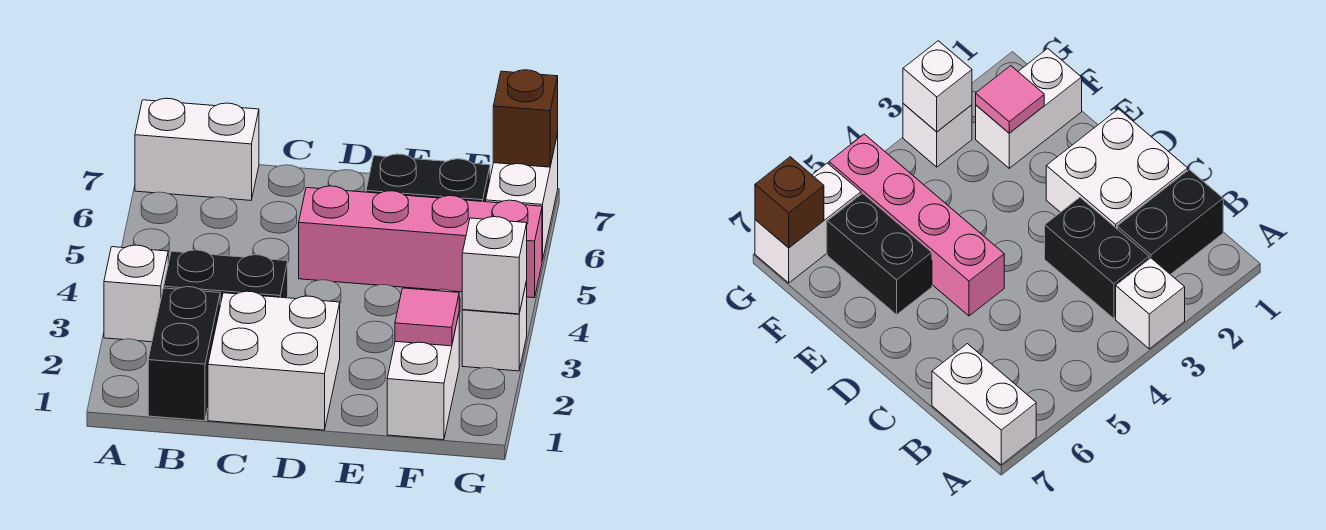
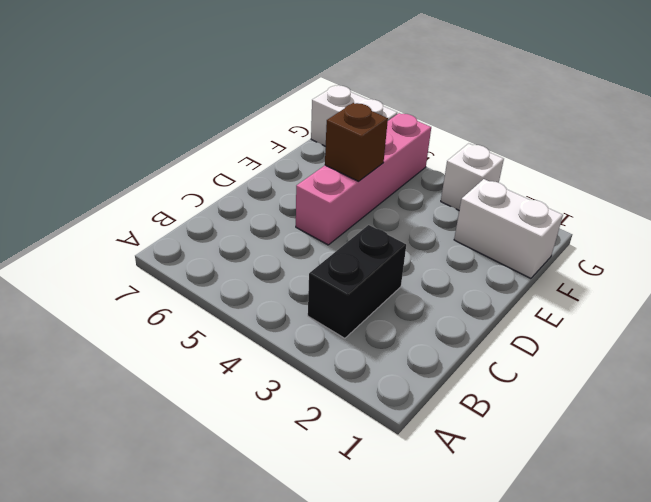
brown brick E5 level 2 -> brown brick G7 level 2
none -> white brick A3 level 1
none -> white brick A7:B7 level 1
none -> black brick B1:B2 level 1

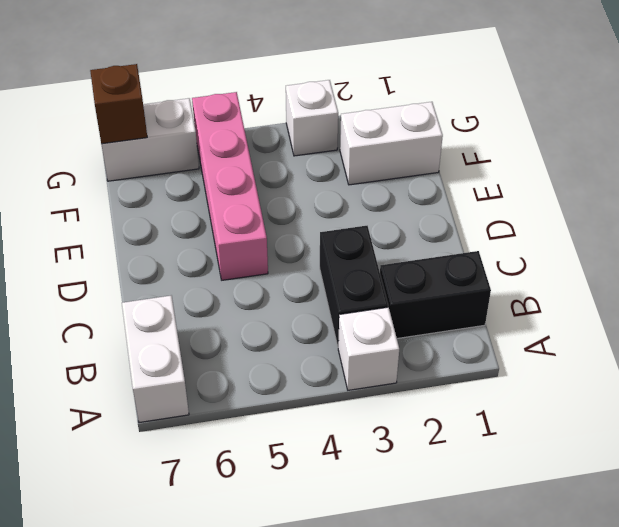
none -> white brick C1:D2 level 1
none -> black brick E6:F6 level 1
none -> pink tile F2 level 2

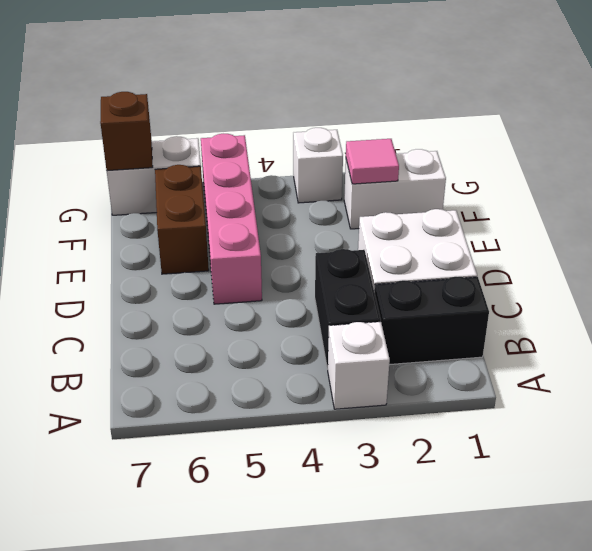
brown brick E6:F6 level 1 -> black brick E6:F6 level 1
none -> white brick A7:B7 level 1
none -> white brick G3 level 2

